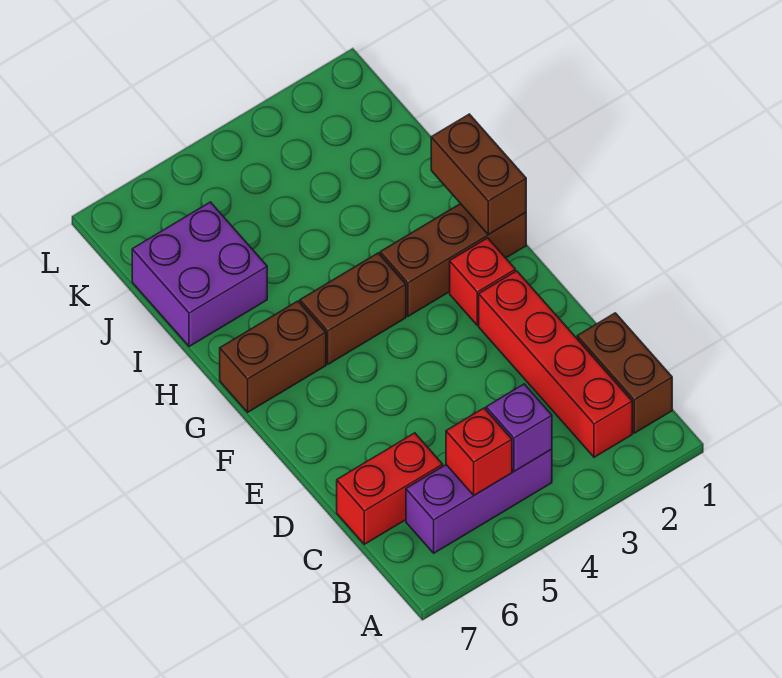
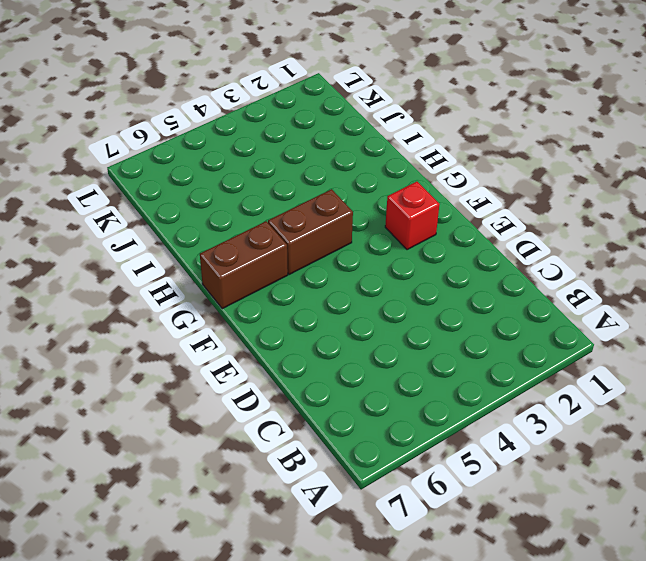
none -> brown brick B1:C1 level 1
none -> red brick B2:E2 level 1
none -> purple brick B4:B6 level 1

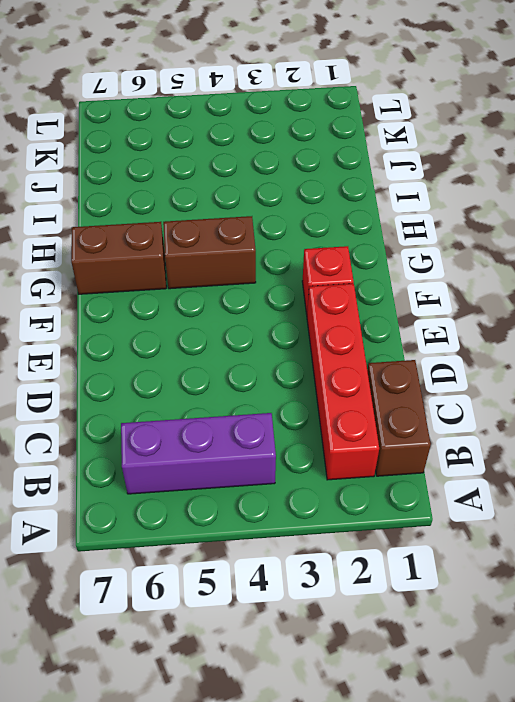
none -> red brick C6:C7 level 1
none -> brown brick G1:G3 level 1
none -> purple brick I6:J7 level 1

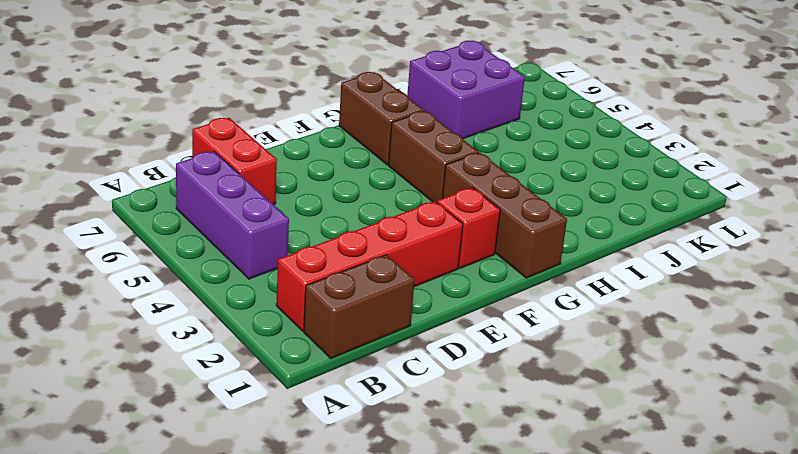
none -> purple brick B4 level 2
none -> red brick B5 level 2
none -> brown brick G1:H1 level 2

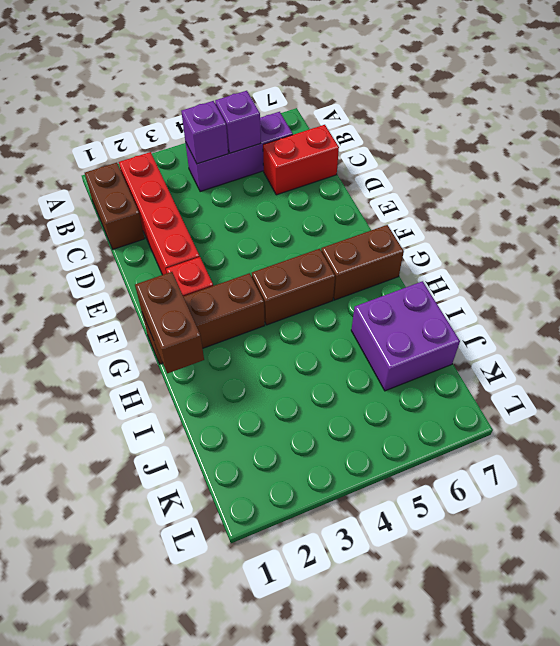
purple brick B5 level 2 -> red brick B5 level 2

